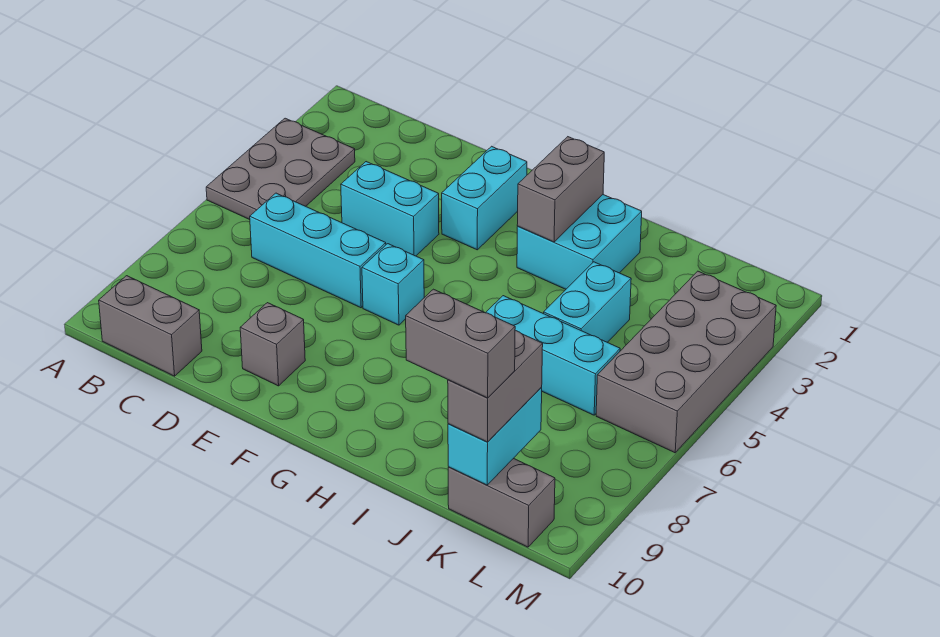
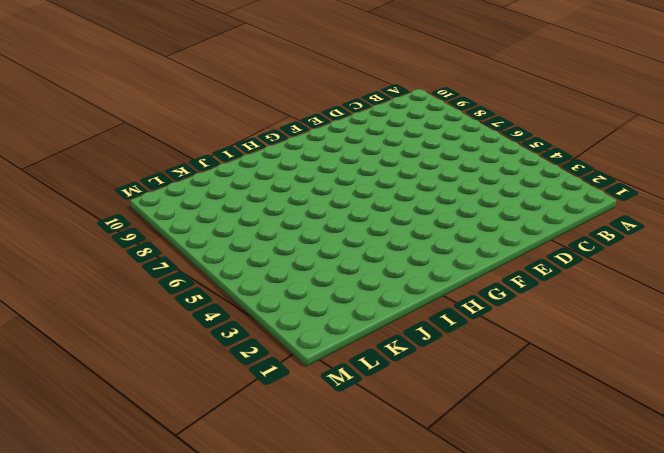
none -> grey plate A3:B5 level 1
none -> grey brick B10:C10 level 1
none -> cyan brick C6:E6 level 1

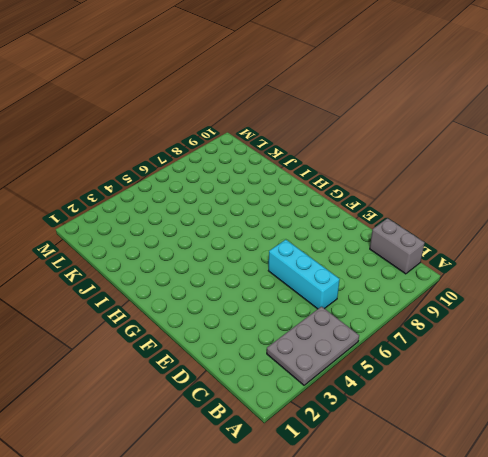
none -> cyan brick D4:E4 level 1
none -> grey brick E9 level 1
none -> cyan brick F2:F3 level 1

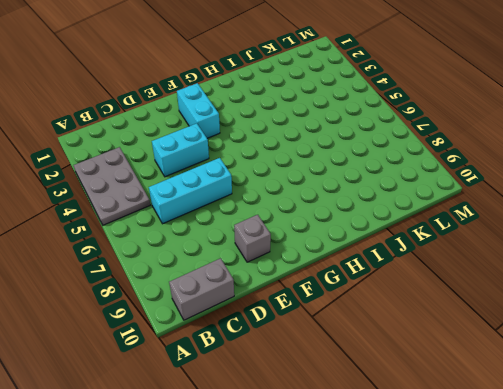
none -> cyan brick F6 level 1
none -> cyan brick H2:I3 level 1
none -> cyan brick I6:K6 level 1

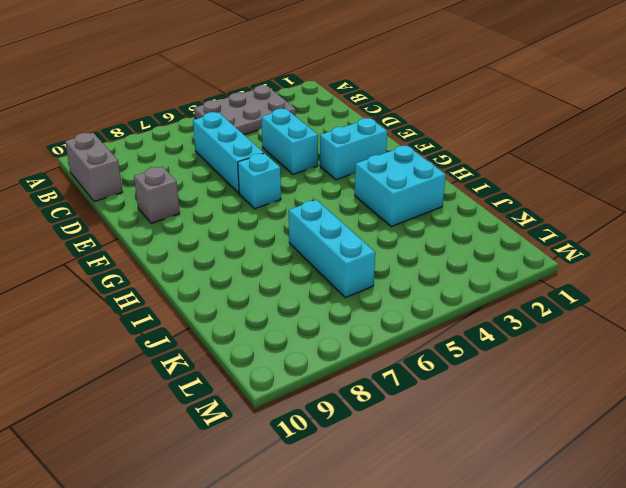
none -> cyan brick J4:J5 level 1
none -> grey brick K10:L10 level 1
none -> grey brick L3:M6 level 1

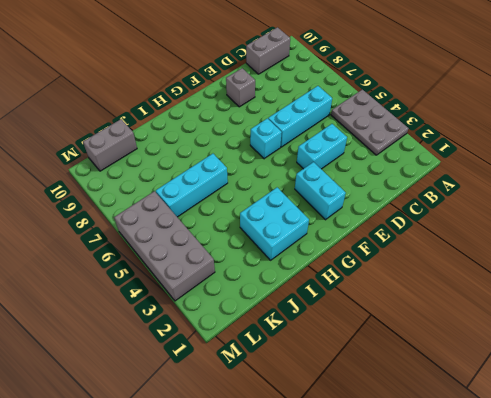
none -> cyan brick J4:J5 level 1
none -> grey brick H2:H3 level 2
none -> cyan brick K9:K10 level 2

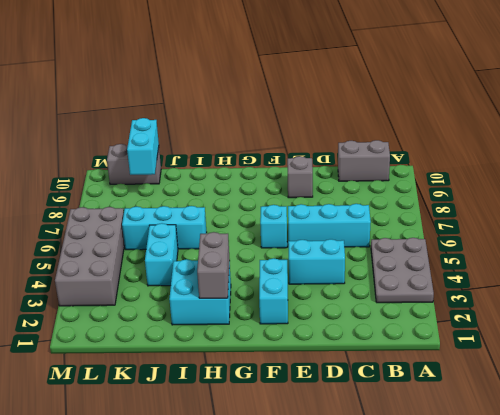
none -> grey brick K9:K10 level 3
none -> grey brick J10:K10 level 4

